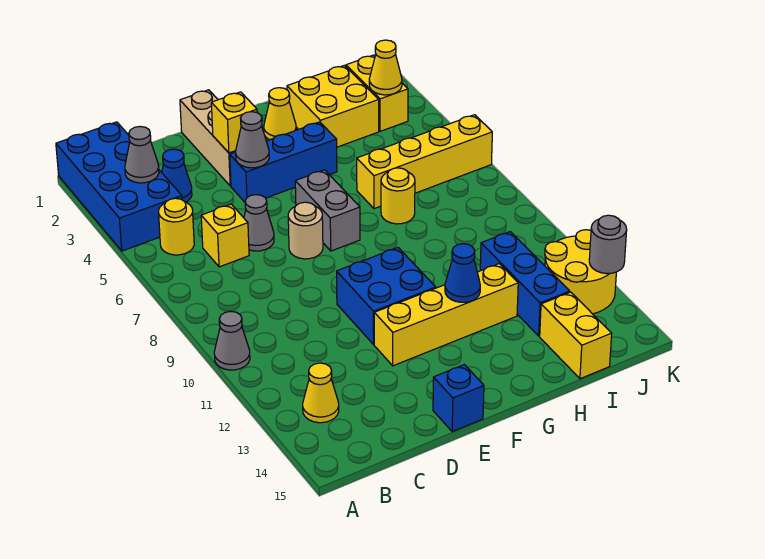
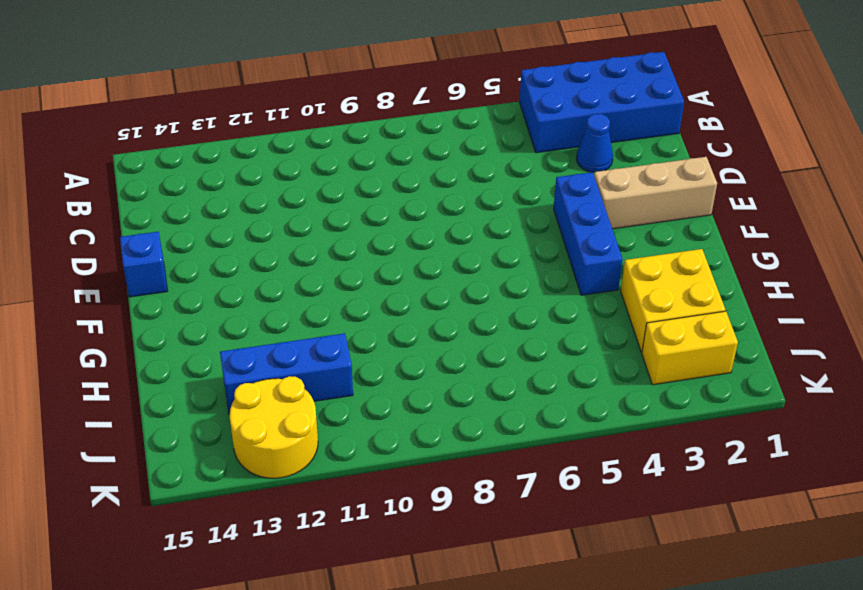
none -> grey cone A10 level 1
none -> yellow round brick B5 level 1
none -> yellow cone B13 level 1

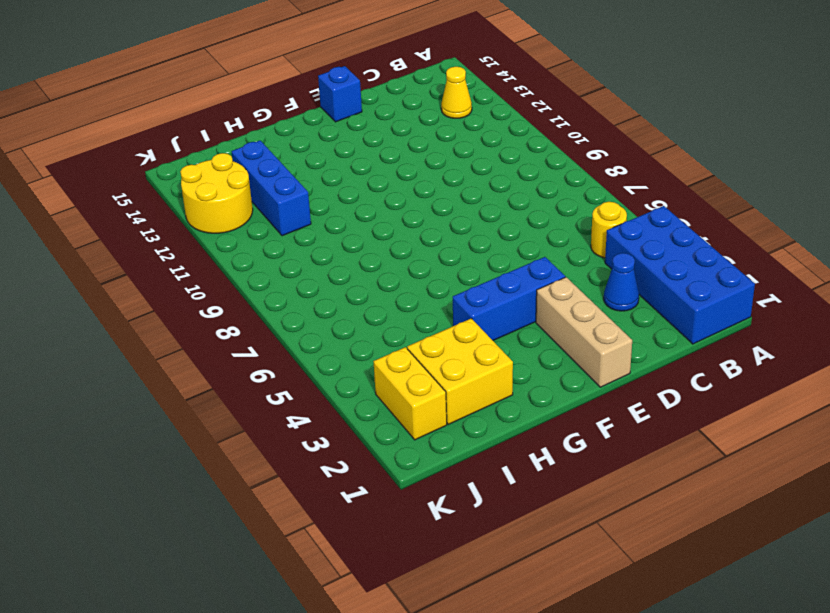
none -> grey cone A10 level 1
none -> yellow brick C6 level 1
none -> grey cone D6 level 1

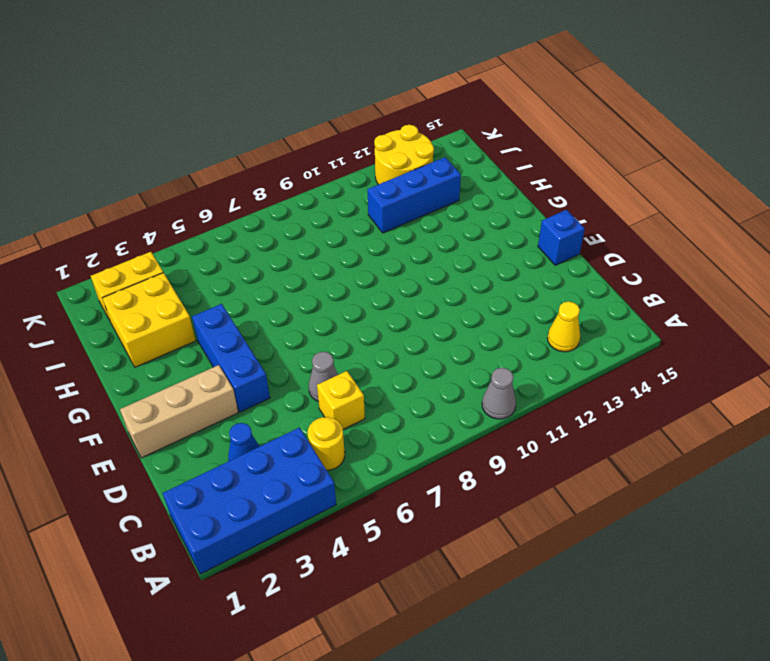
none -> tan round brick E7 level 1
none -> blue brick E10:F11 level 1
none -> yellow brick E12:H12 level 1

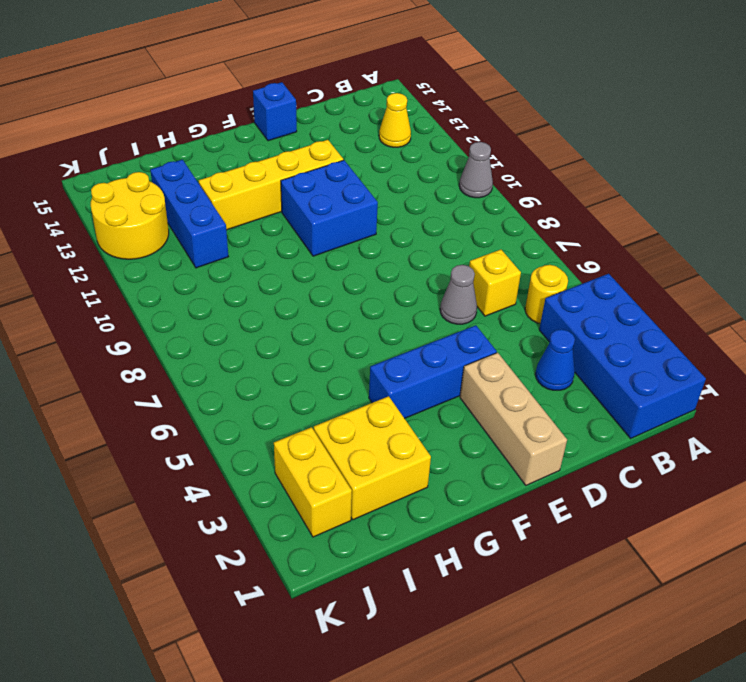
none -> tan round brick E7 level 1
none -> grey brick F6:F7 level 1
none -> yellow cone G2 level 1

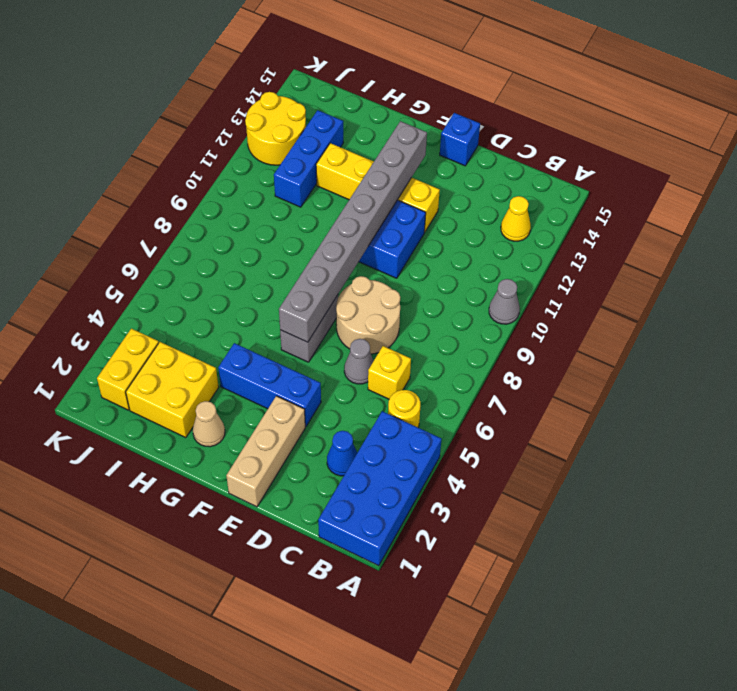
tan round brick D7:E8 level 1 -> tan round brick E7 level 1
grey brick F6:F13 level 2 -> none
tan cone G2 level 1 -> yellow cone G2 level 1
none -> yellow brick H6:K6 level 1
none -> yellow round brick H7 level 1
none -> yellow brick I14:I15 level 1

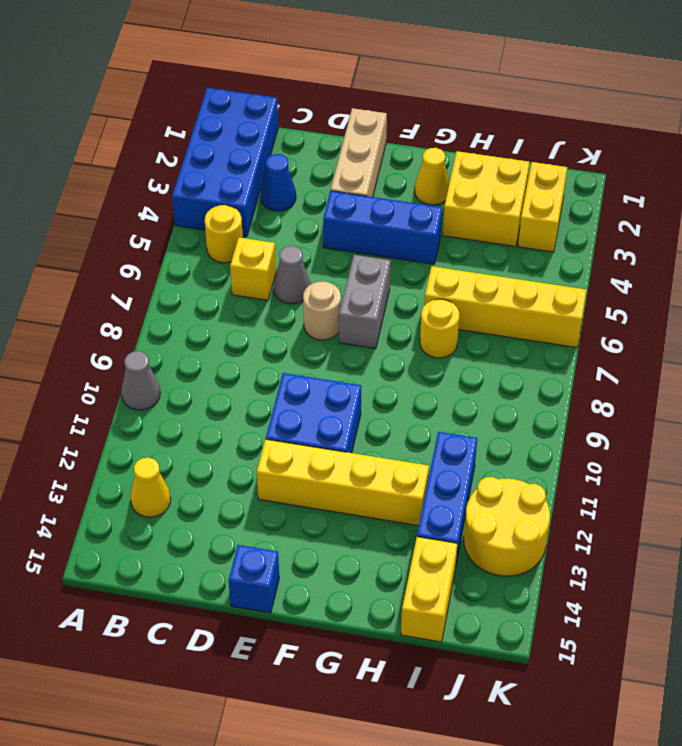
none -> grey cone B3 level 2
none -> yellow brick E3 level 2
none -> grey cone E4 level 2

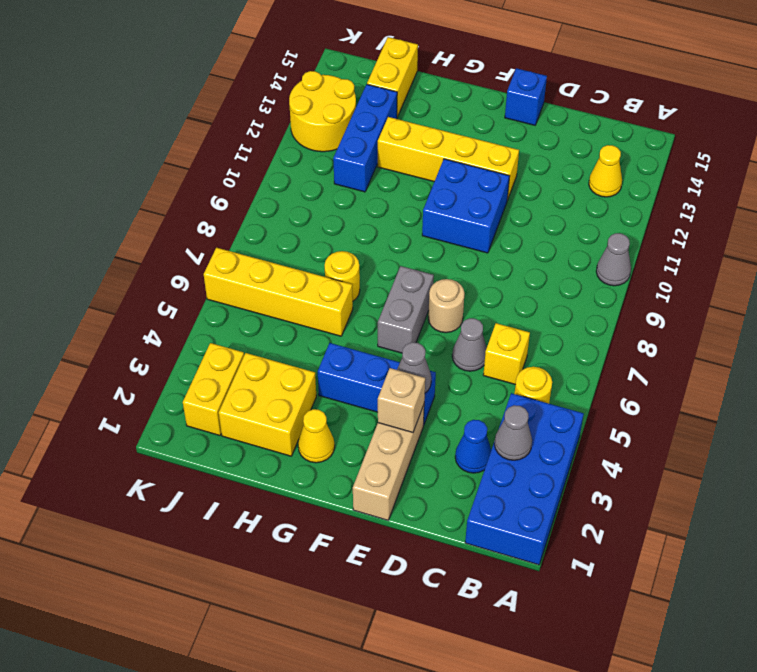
tan brick E3 level 2 -> yellow brick E3 level 2
none -> blue cone G12 level 2
none -> yellow cone J3 level 2
none -> grey round brick K13 level 2

